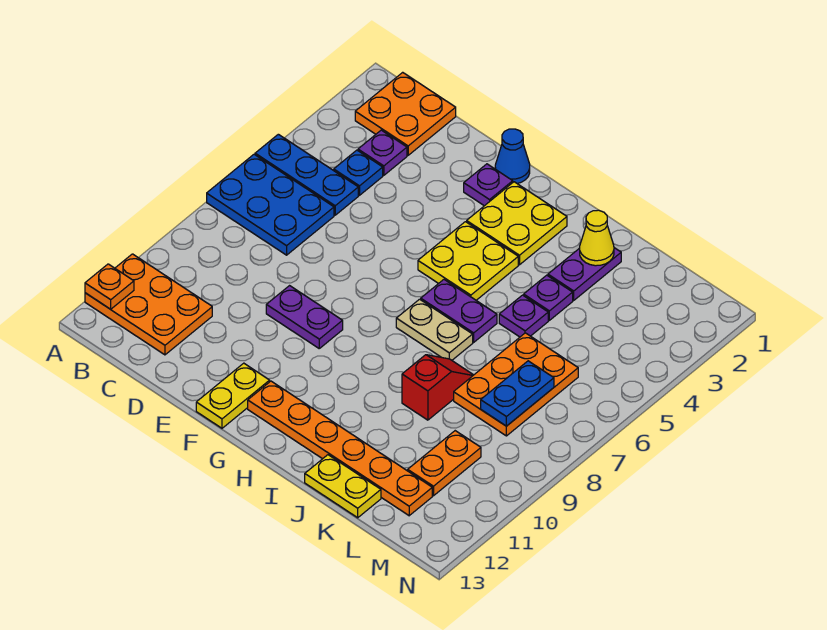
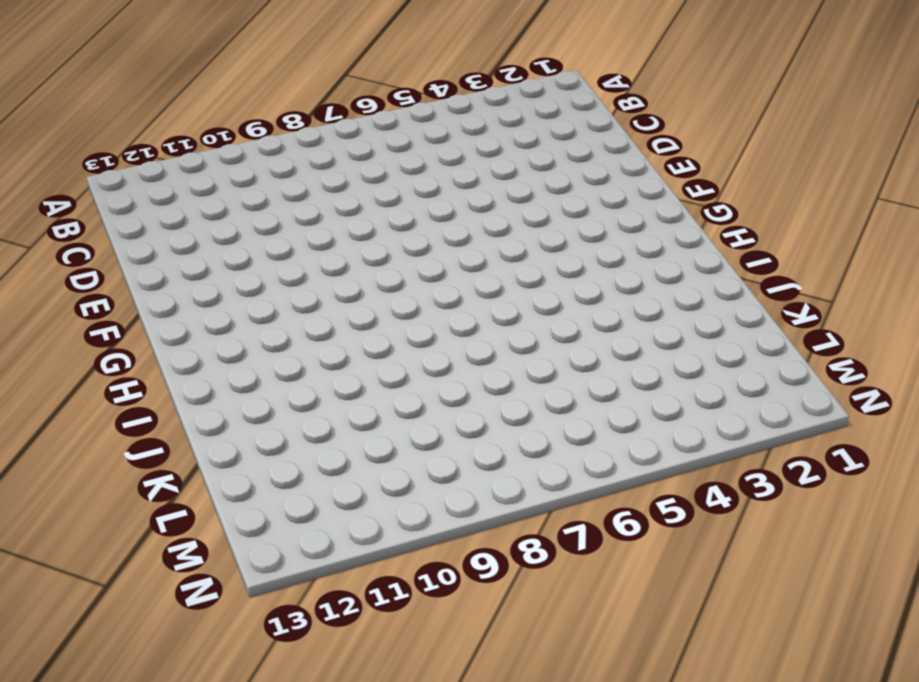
none -> blue plate A5:C5 level 1
none -> blue plate A6:C7 level 1
none -> orange plate A11:C12 level 1

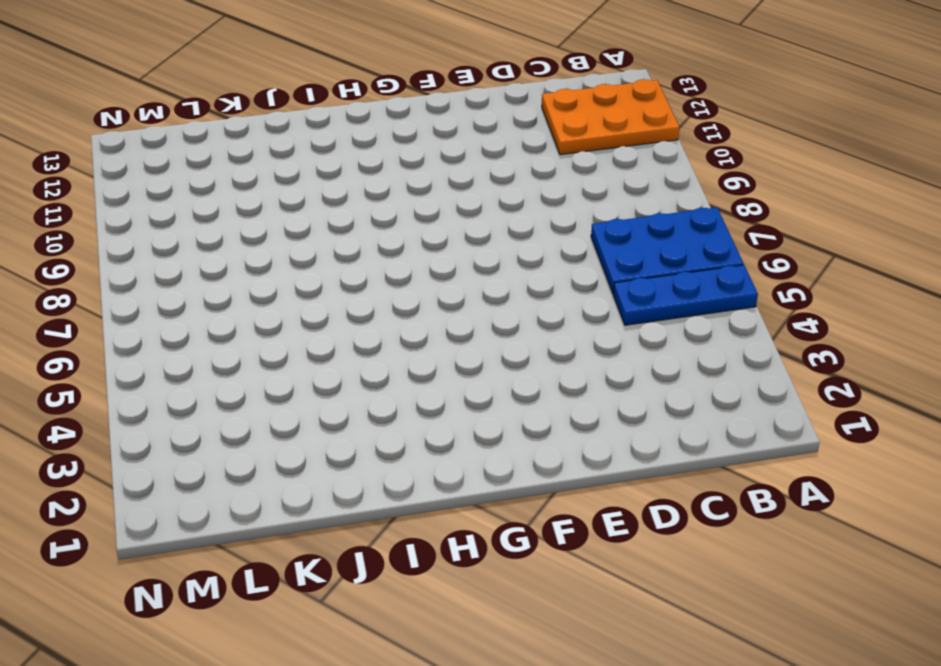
none -> orange plate B1:C2 level 1
none -> purple plate C3 level 1
none -> blue plate C4 level 1

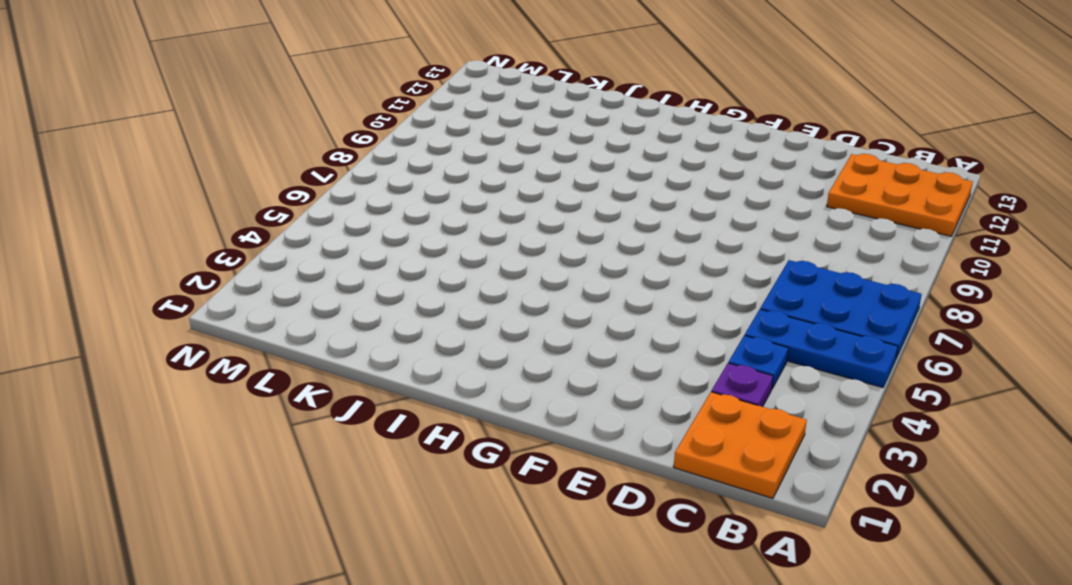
none -> purple plate E9:F9 level 1
none -> blue cone F1 level 1
none -> purple plate F2 level 1

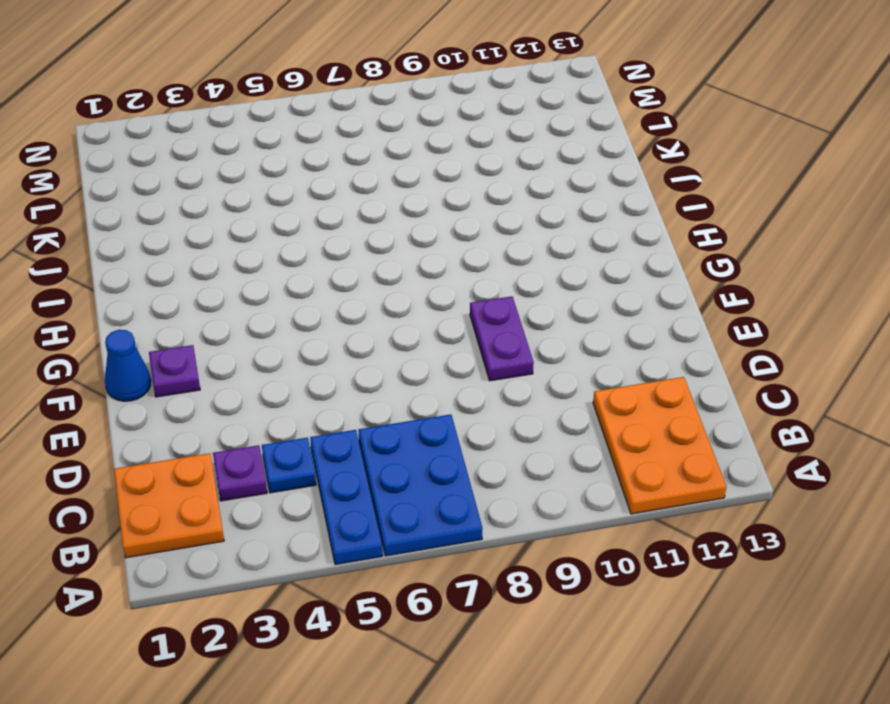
none -> yellow plate F12:F13 level 1
none -> yellow plate G2:H3 level 1
none -> yellow plate G4:H5 level 1

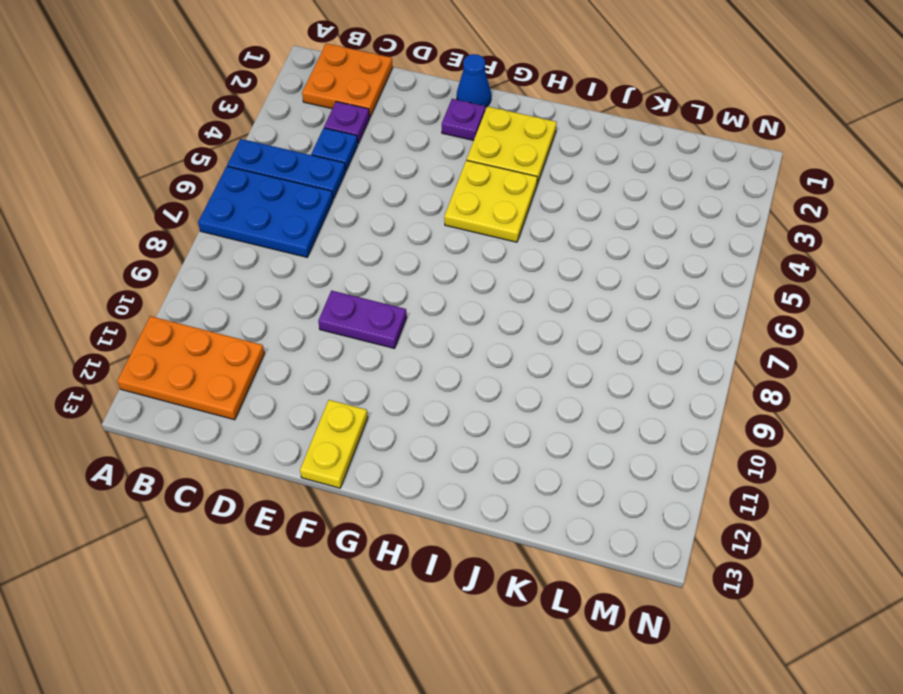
none -> orange plate G12:L12 level 1
none -> purple plate H6:I6 level 1
none -> tan plate H7:I7 level 1

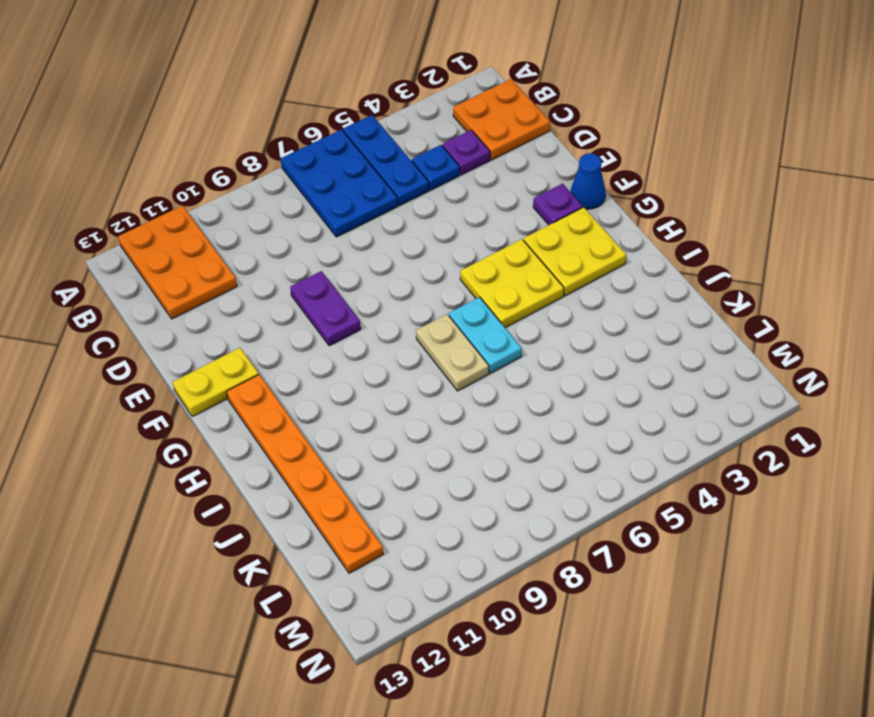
cyan plate H6:I6 level 1 -> purple plate H6:I6 level 1
none -> purple plate J2:J3 level 1
none -> purple plate J4 level 1
none -> purple plate J5 level 1

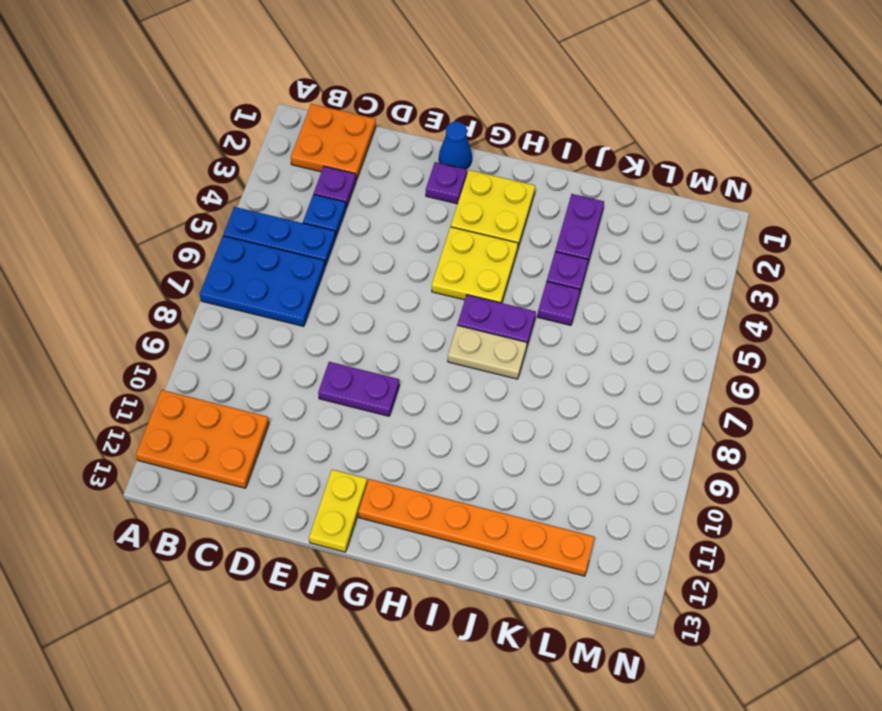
none -> red slope J8:J9 level 1 top 9
none -> yellow plate J13:K13 level 1
none -> orange plate K6:L8 level 1

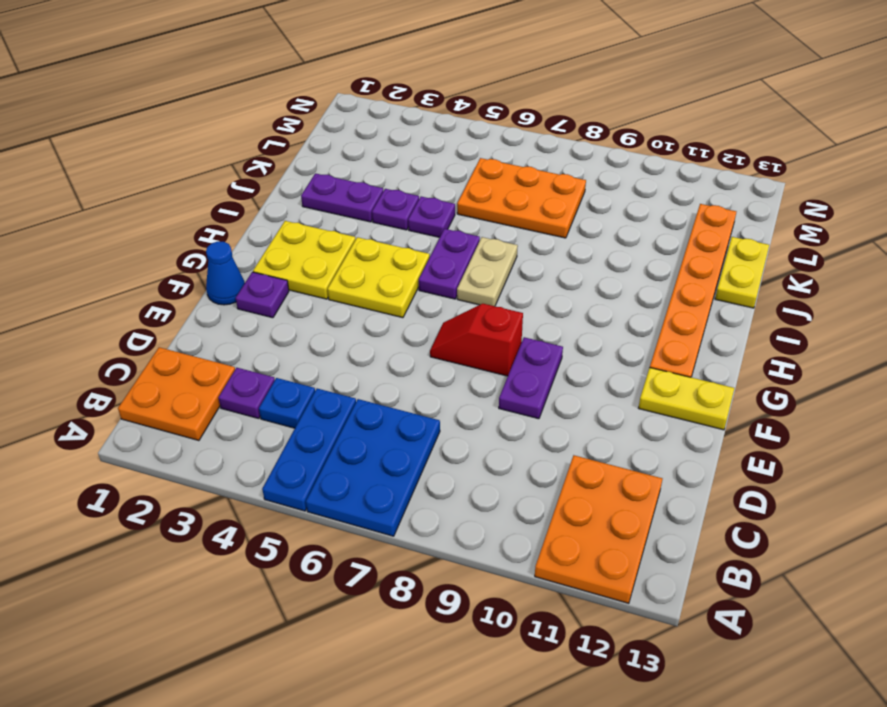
red slope F7:F8 level 1 top 8 -> red slope J8:J9 level 1 top 9
none -> orange plate L10:L11 level 1
none -> orange plate A12 level 2
none -> yellow cone J2 level 2

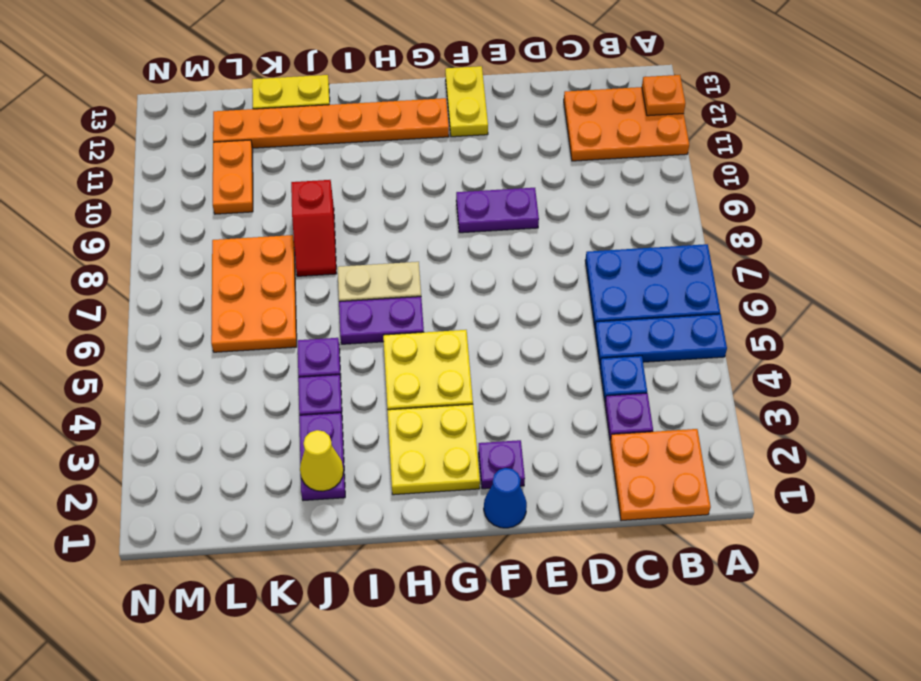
none -> blue plate L7:L8 level 2

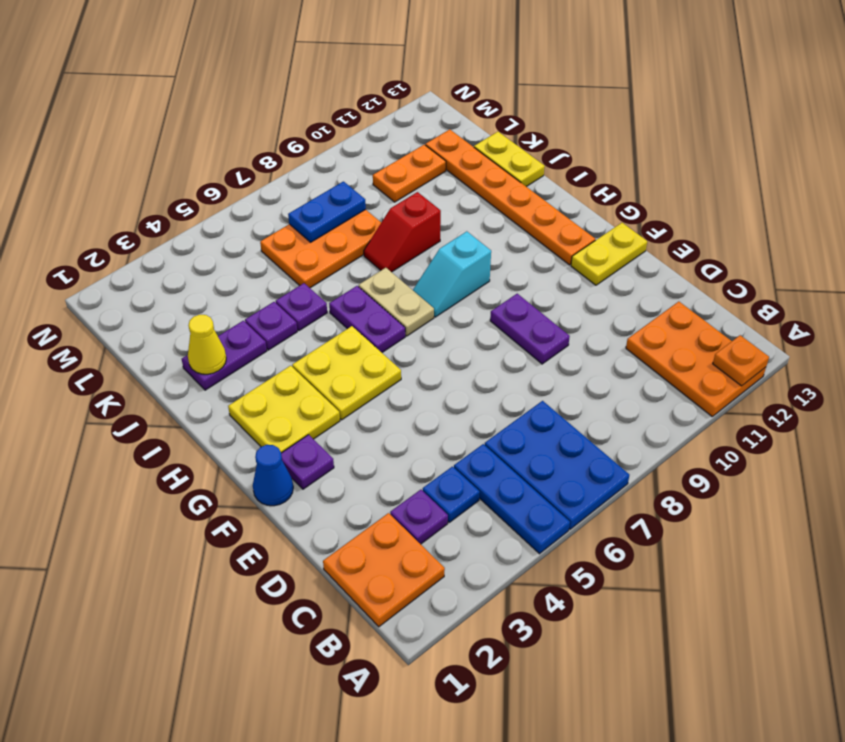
cyan slope H8:H9 level 1 top 9 -> none

